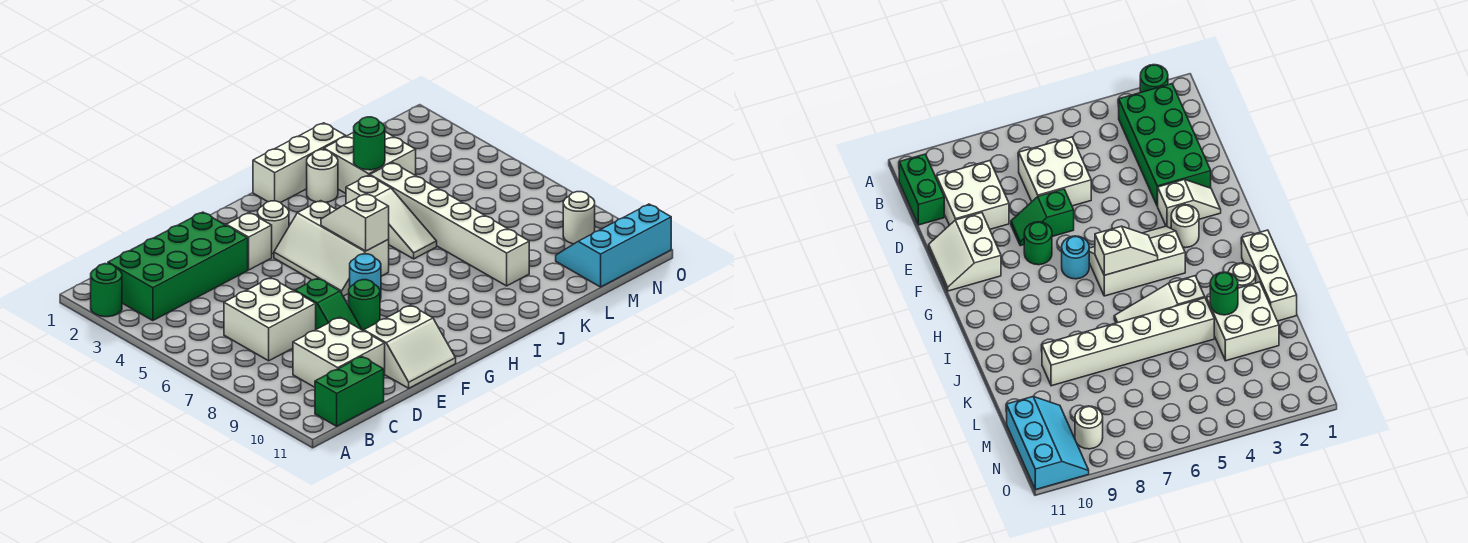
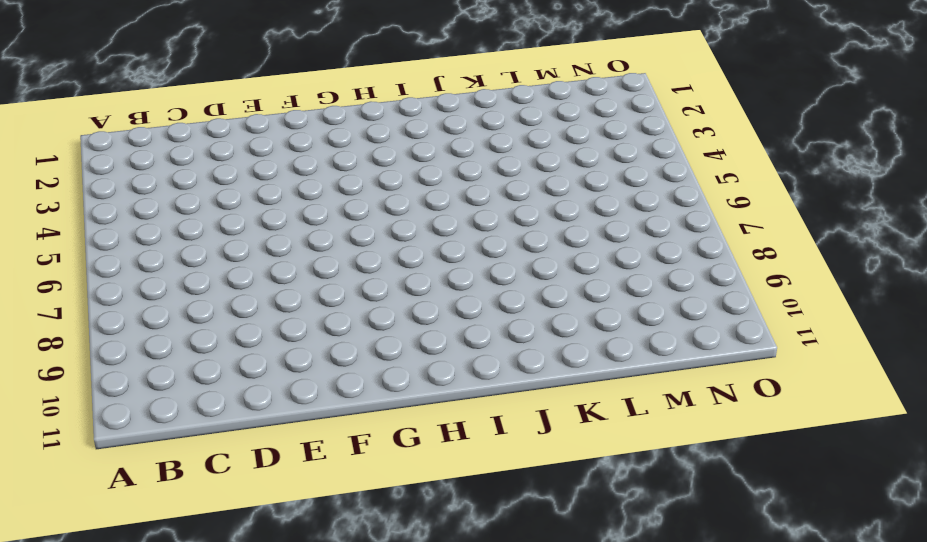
none -> green round brick A2 level 1
none -> green brick B2:E3 level 1
none -> green brick B11:C11 level 1

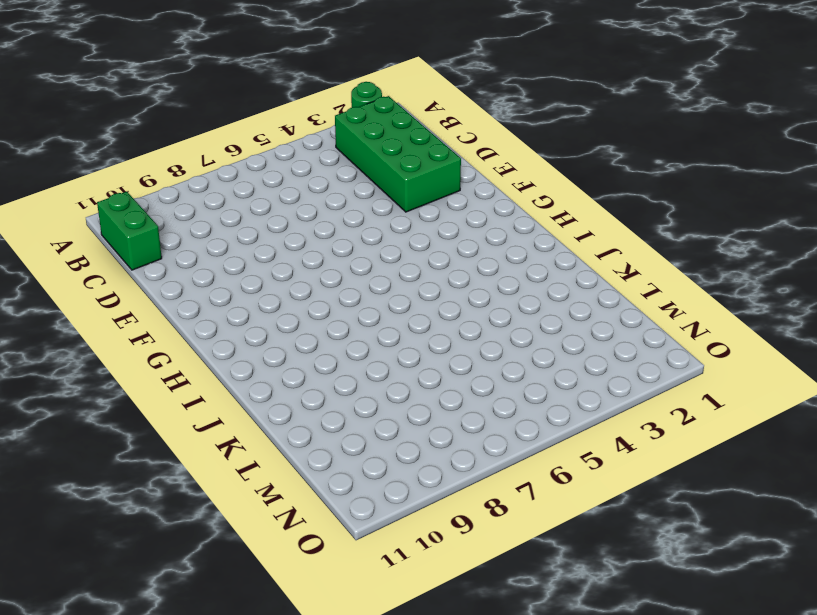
none -> white brick C6:D7 level 1
none -> white brick C9:D10 level 1
none -> green slope E7:E8 level 1 top 7

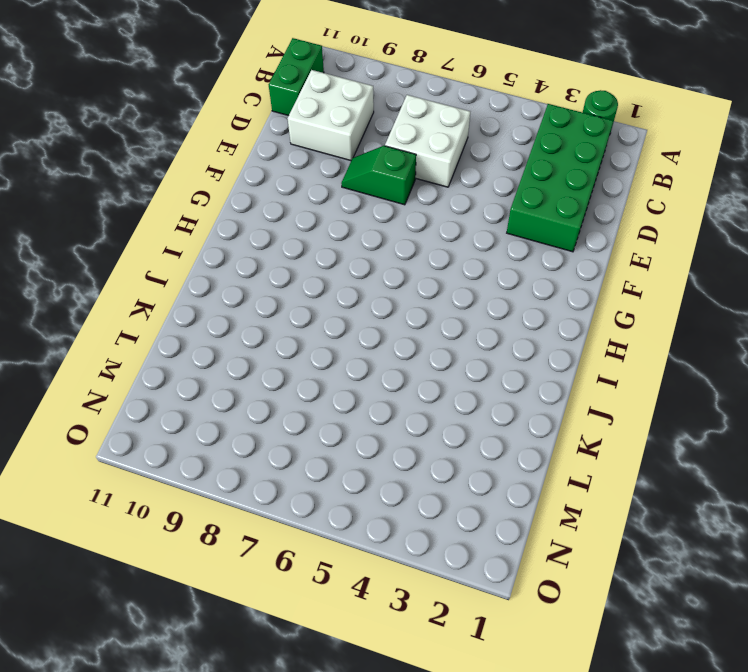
none -> white slope E10:F11 level 1 top 10
none -> white slope F2:F3 level 1 top 3
none -> green round brick F8 level 1

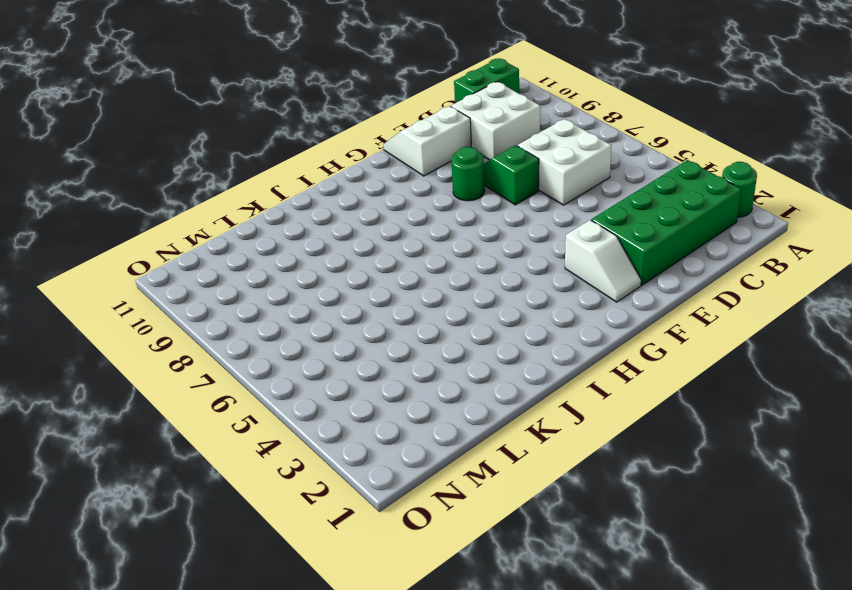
none -> white round brick G3 level 1
none -> white slope G4:H6 level 1 top H
none -> cyan round brick G7 level 1

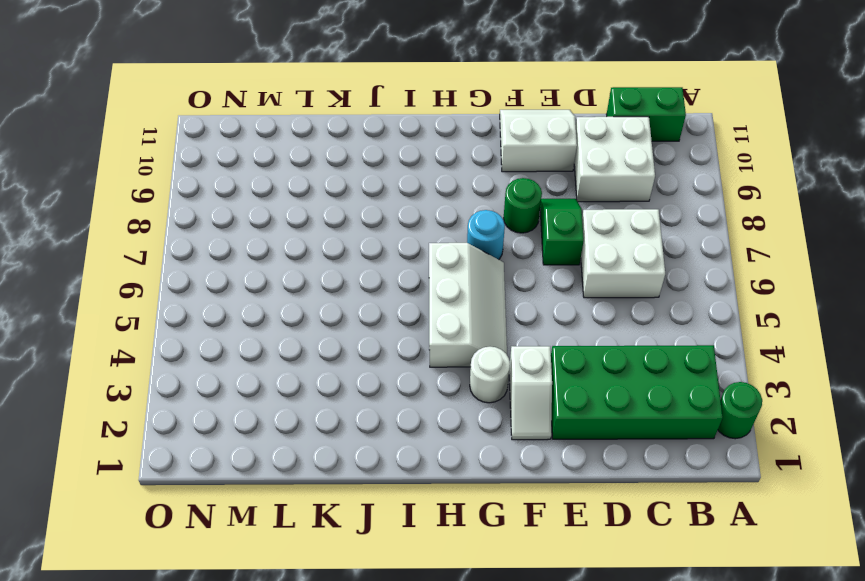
none -> white brick I1:K1 level 1
none -> white round brick J2 level 1
none -> white slope J4:J6 level 1 top 4

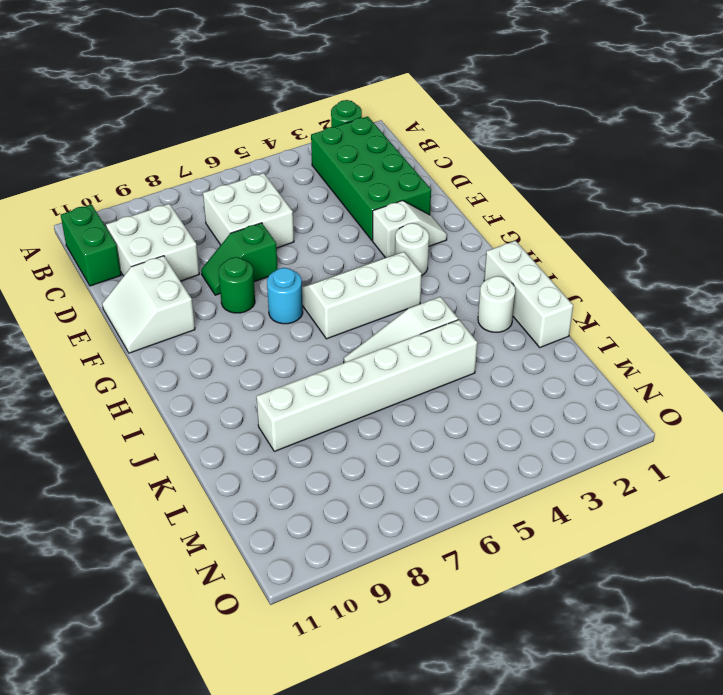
none -> white brick K2:L3 level 1
none -> cyan slope M10:O11 level 1 top 11
none -> white round brick N9 level 1

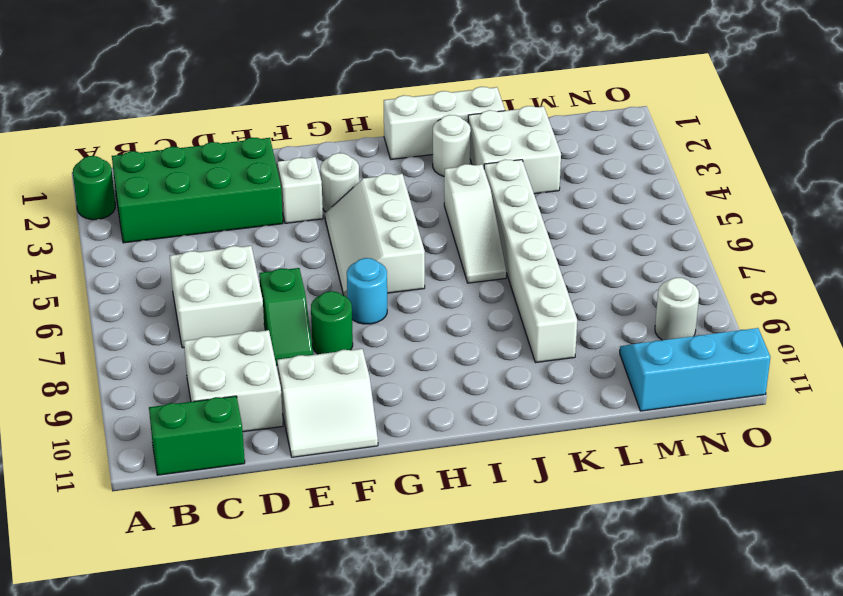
none -> white slope H5:H6 level 2 top 6
none -> green round brick K3 level 2

